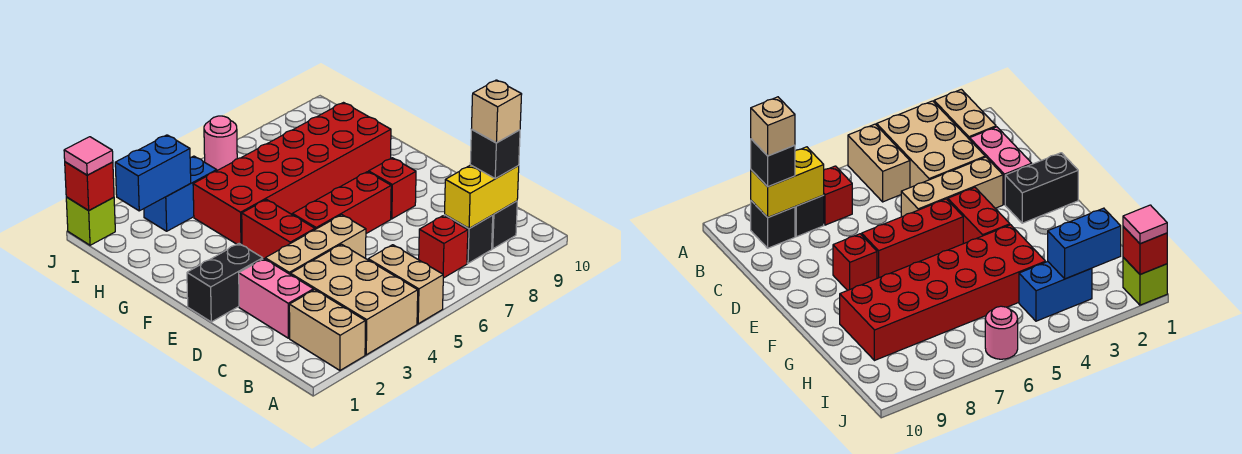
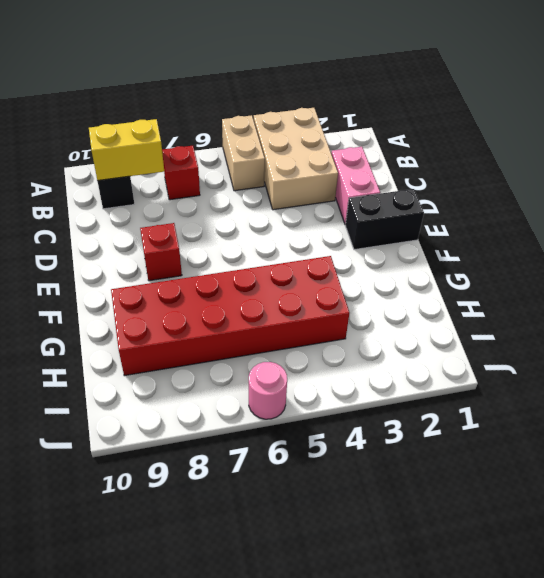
none -> tan brick A2:B2 level 1
none -> black brick B8 level 1
none -> tan brick D3:D5 level 1

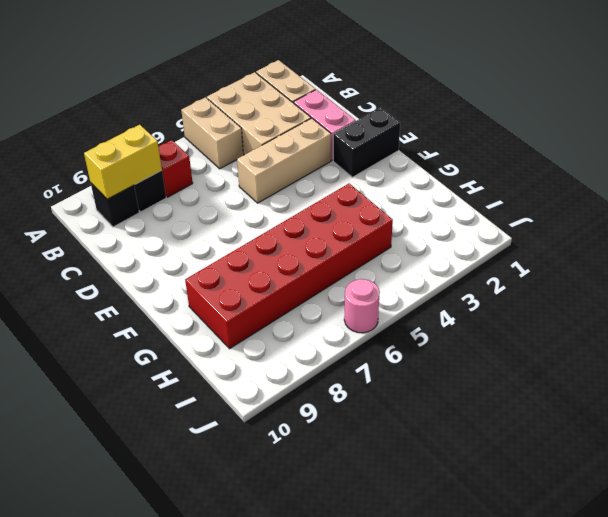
none -> red brick E4:F4 level 1
none -> red brick E5:E7 level 1
none -> red brick E8 level 1

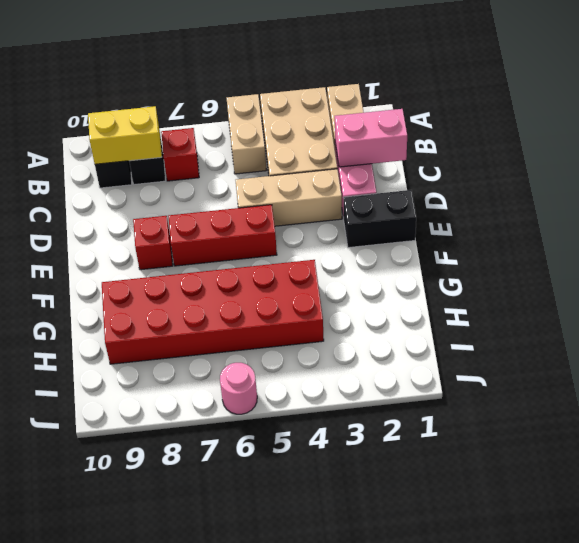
pink brick C1:C2 level 2 -> none
none -> red brick E4:F4 level 1
none -> blue brick I3:I4 level 1
none -> lime brick J1 level 1

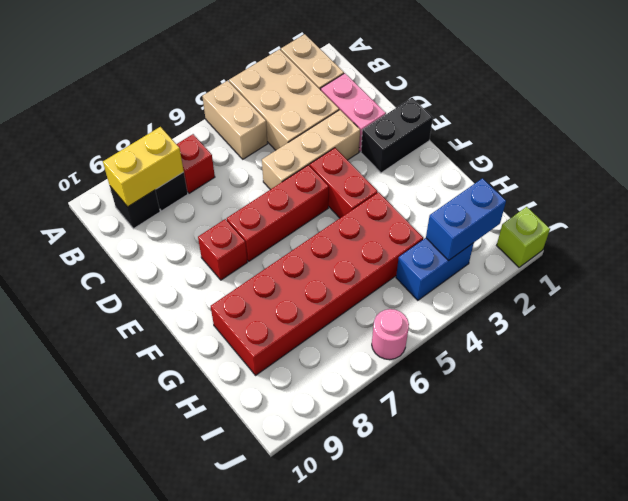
none -> red brick J1 level 2
none -> black brick B9 level 3
none -> pink tile J1 level 3

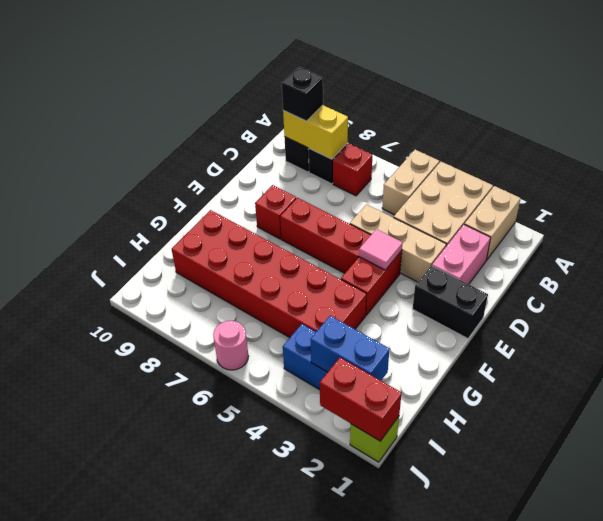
pink tile E4 level 2 -> pink tile J1 level 3
red brick J1:J2 level 2 -> red brick J1 level 2
none -> tan brick B9 level 4

